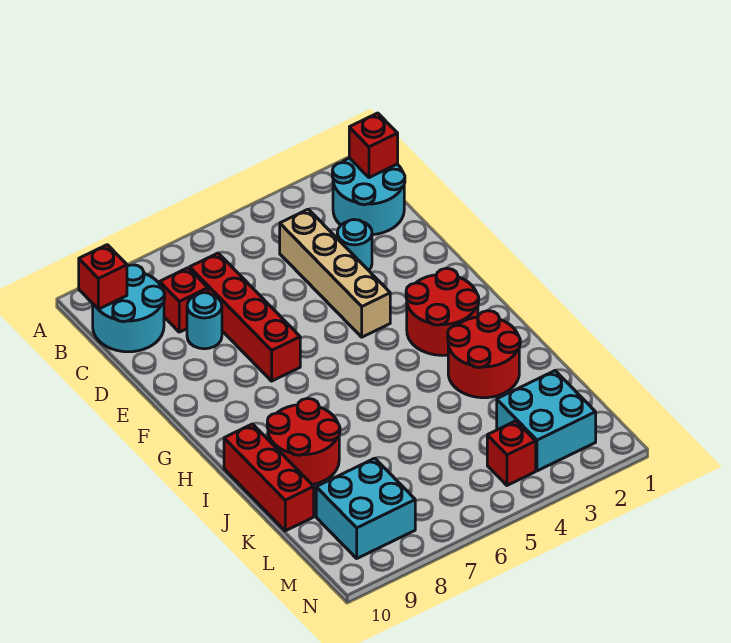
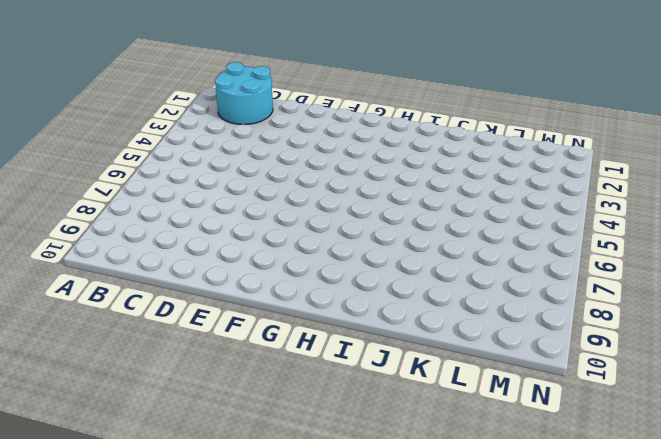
none -> cyan round brick B9:C10 level 1
none -> tan brick C4:F4 level 1
none -> red brick C7:F7 level 1

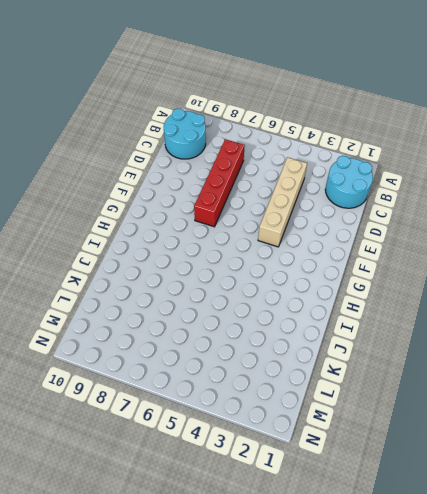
none -> red brick C8 level 1
none -> cyan round brick D3 level 1
none -> cyan round brick D8 level 1

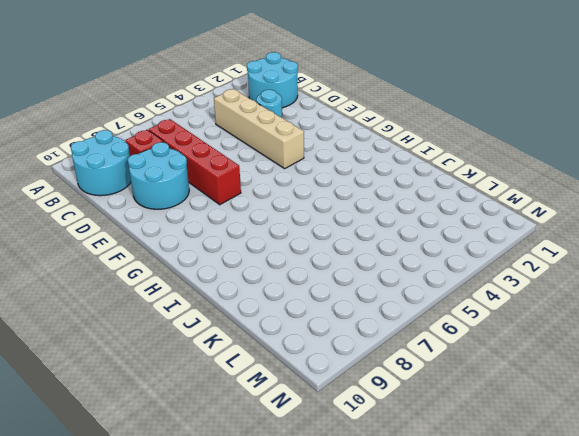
cyan round brick D8:E9 level 1 -> cyan round brick D8 level 1
none -> red round brick G2:H3 level 1
none -> red round brick I2:J3 level 1
none -> red round brick I8:J9 level 1

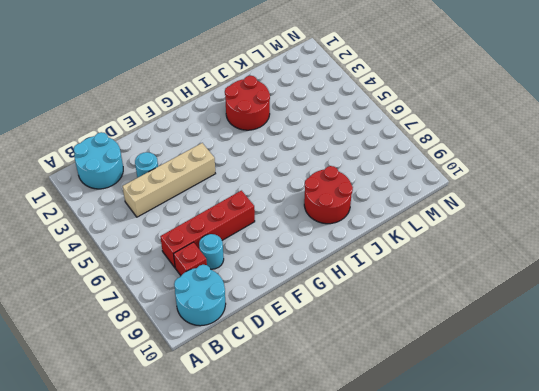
none -> red round brick G2:H3 level 1
none -> red brick I10:K10 level 1
none -> cyan brick L2:M3 level 1

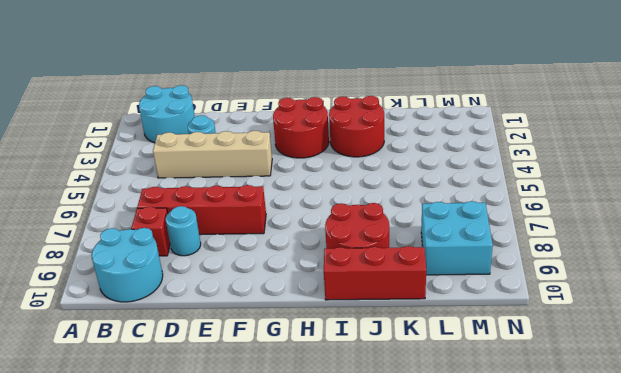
none -> cyan brick L2:M3 level 1
none -> red brick M4 level 1
none -> red brick B1 level 2

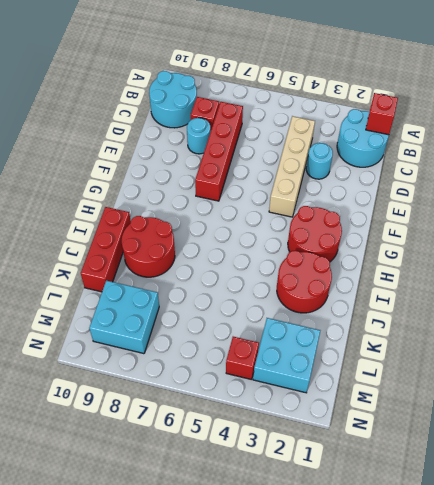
none -> red brick B10 level 2

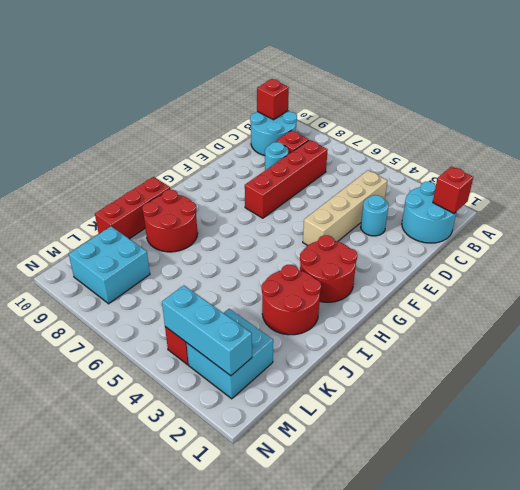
cyan brick M2:M4 level 2 -> none

